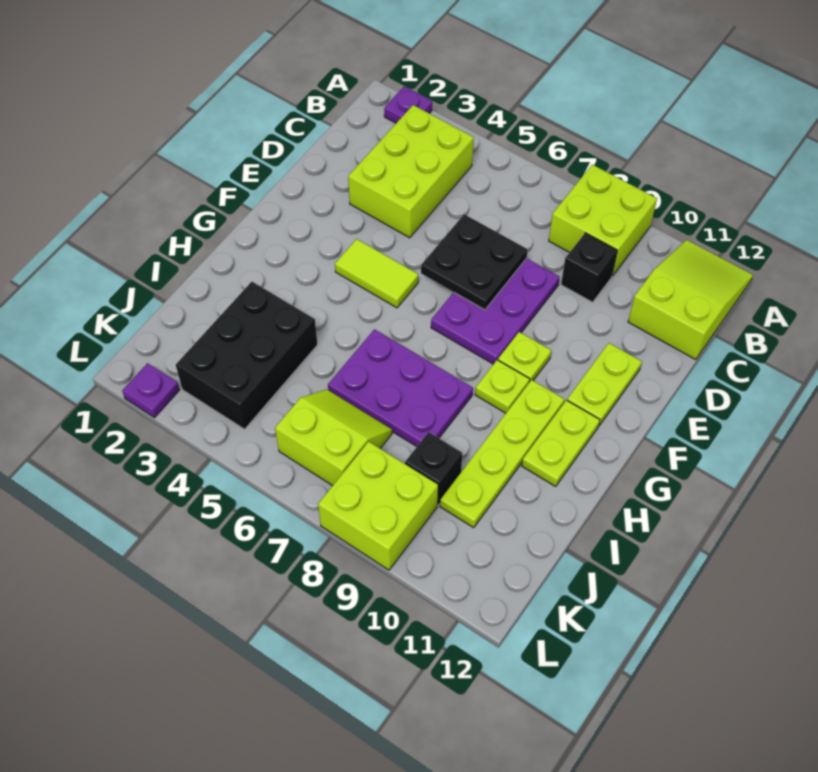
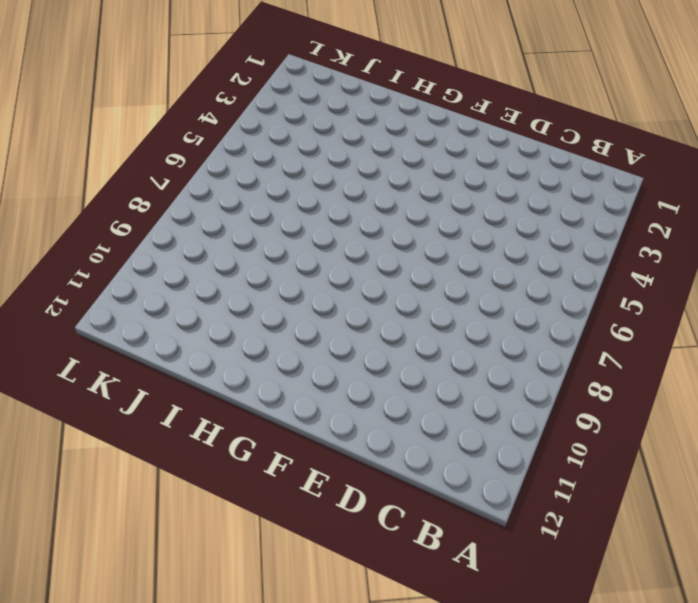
none -> purple plate A2 level 1
none -> lime brick A8:B9 level 1
none -> lime slope A11:C12 level 1 top C

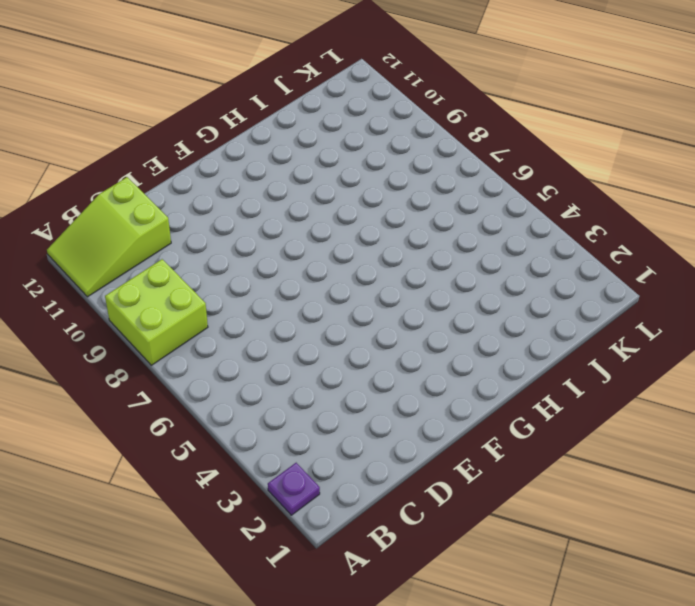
none -> lime brick B3:D4 level 1
none -> black brick C9 level 1
none -> purple plate D7:F8 level 1

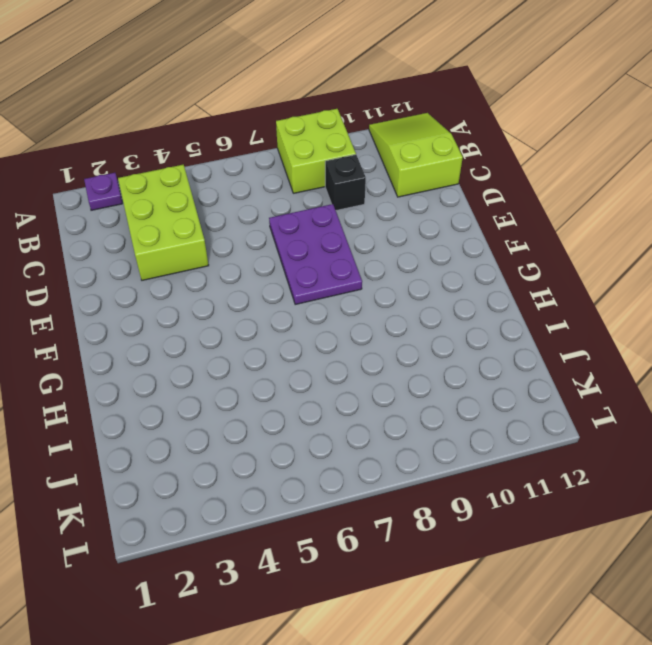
none -> lime plate E11:F11 level 1
none -> lime tile F4:F5 level 1
none -> lime plate F9 level 1

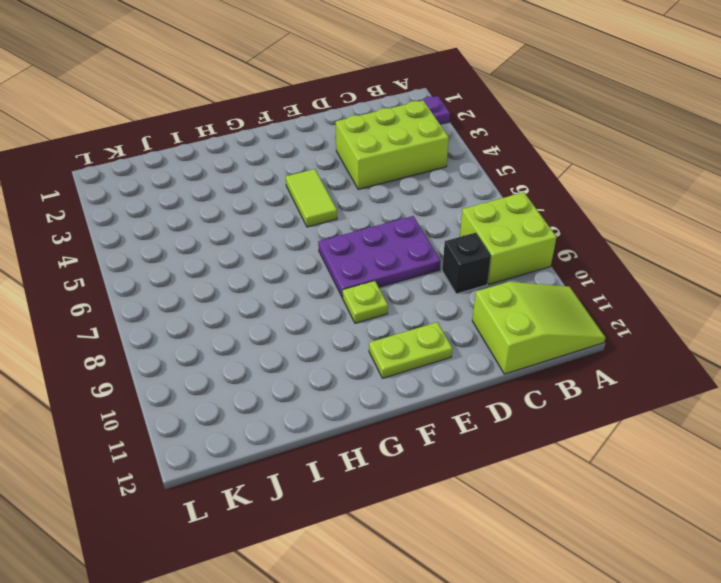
none -> lime plate G9 level 1
none -> lime plate G10:J10 level 1
none -> lime plate G11:H11 level 1

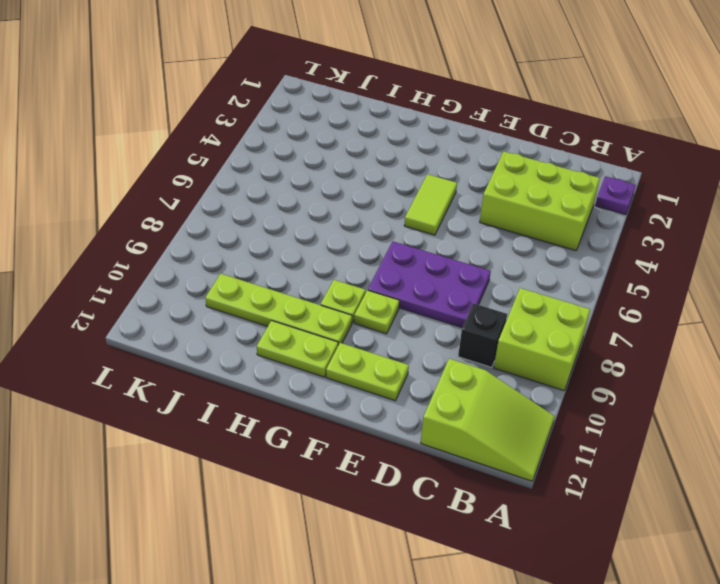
none -> purple plate H6:I8 level 1
none -> black brick I3:K4 level 1
none -> lime slope J6:K7 level 1 top K

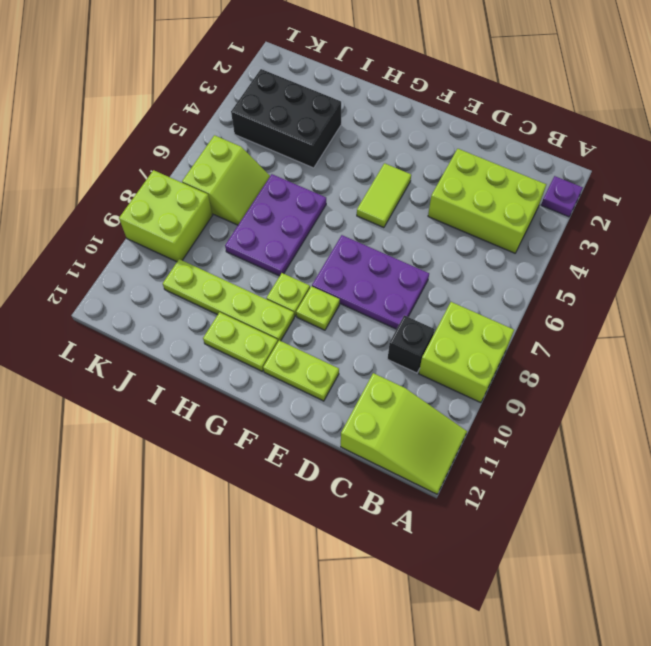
none -> black brick J9 level 1
none -> purple plate L2 level 1
none -> black plate D6:E7 level 2

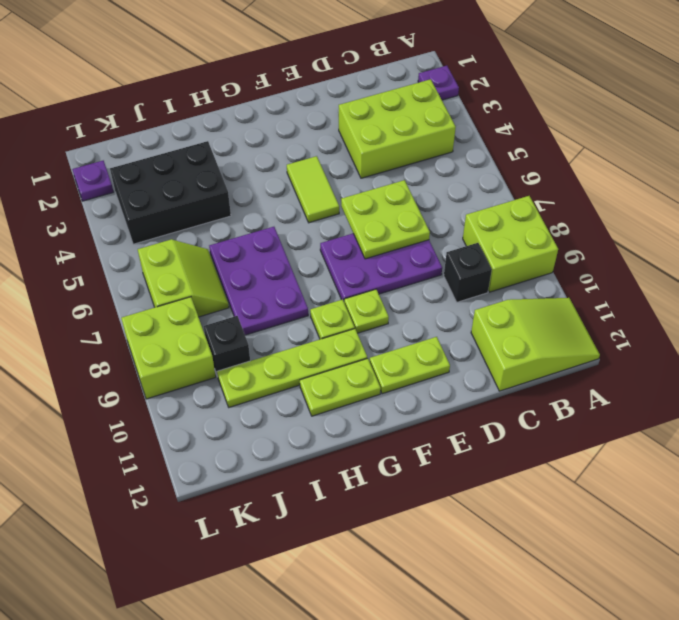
lime plate D6:E7 level 2 -> black plate D6:E7 level 2

